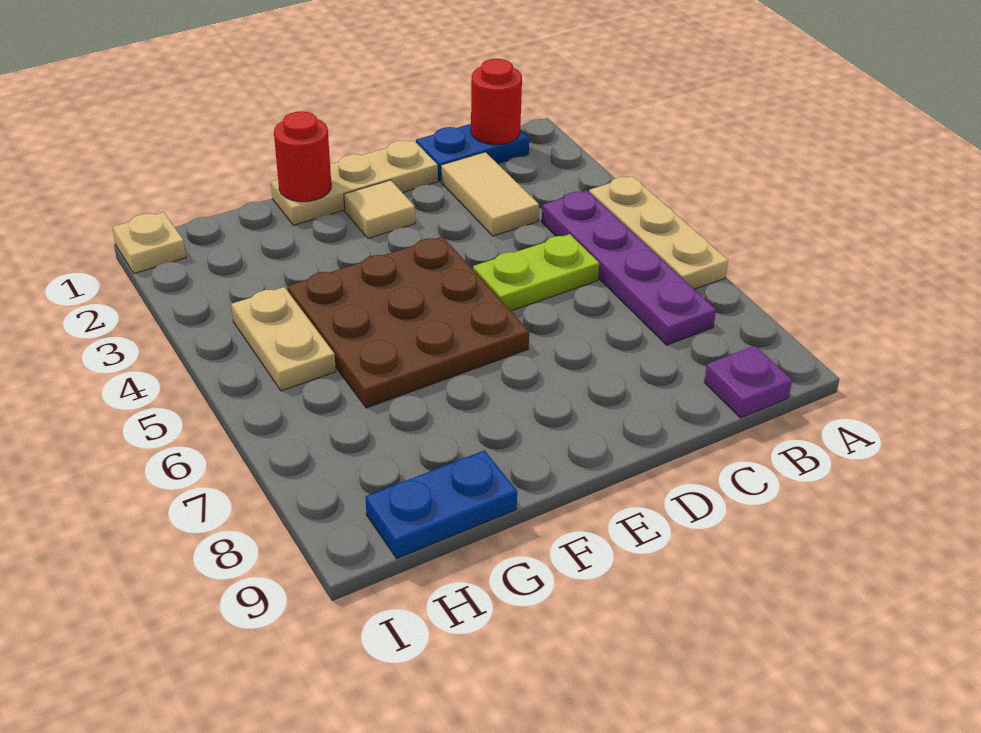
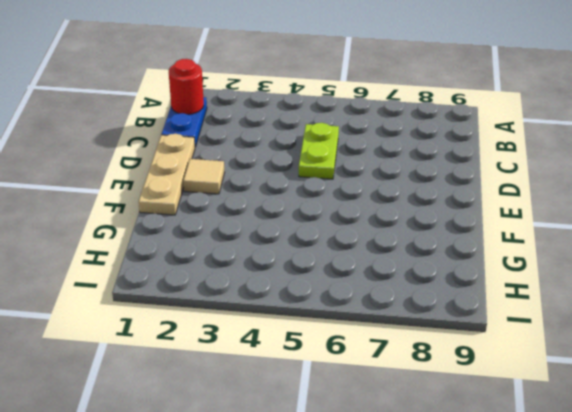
none -> tan plate A4:A6 level 1
none -> purple plate B4:B7 level 1
none -> purple plate B9 level 1

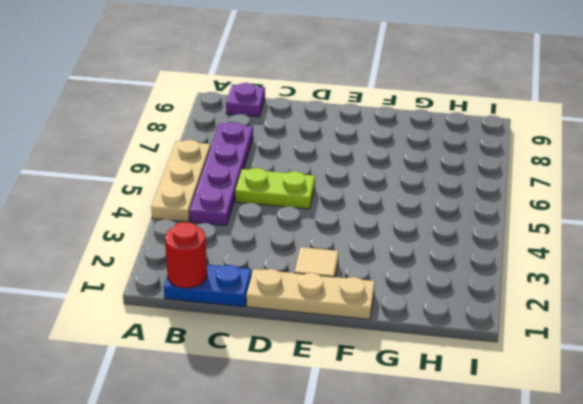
none -> tan tile C2:C3 level 1
none -> brown plate E4:G6 level 1
none -> blue plate G9:H9 level 1

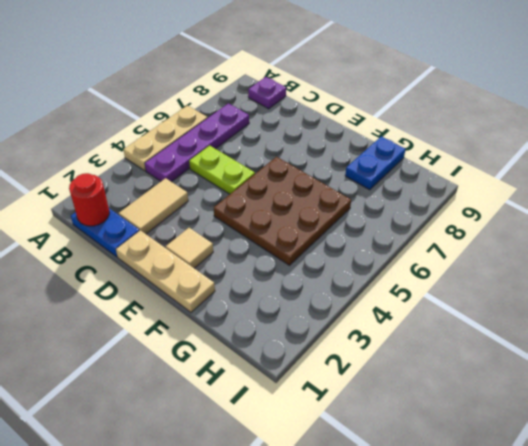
blue plate G8:G9 level 1 -> blue plate G9:H9 level 1
none -> tan plate H4:H5 level 1
none -> tan plate I1 level 1
none -> red round brick F1 level 2

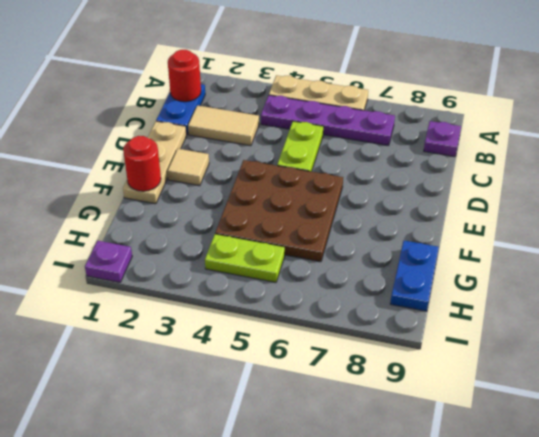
lime plate H4:H5 level 1 -> tan plate H4:H5 level 1
purple plate I1 level 1 -> tan plate I1 level 1

